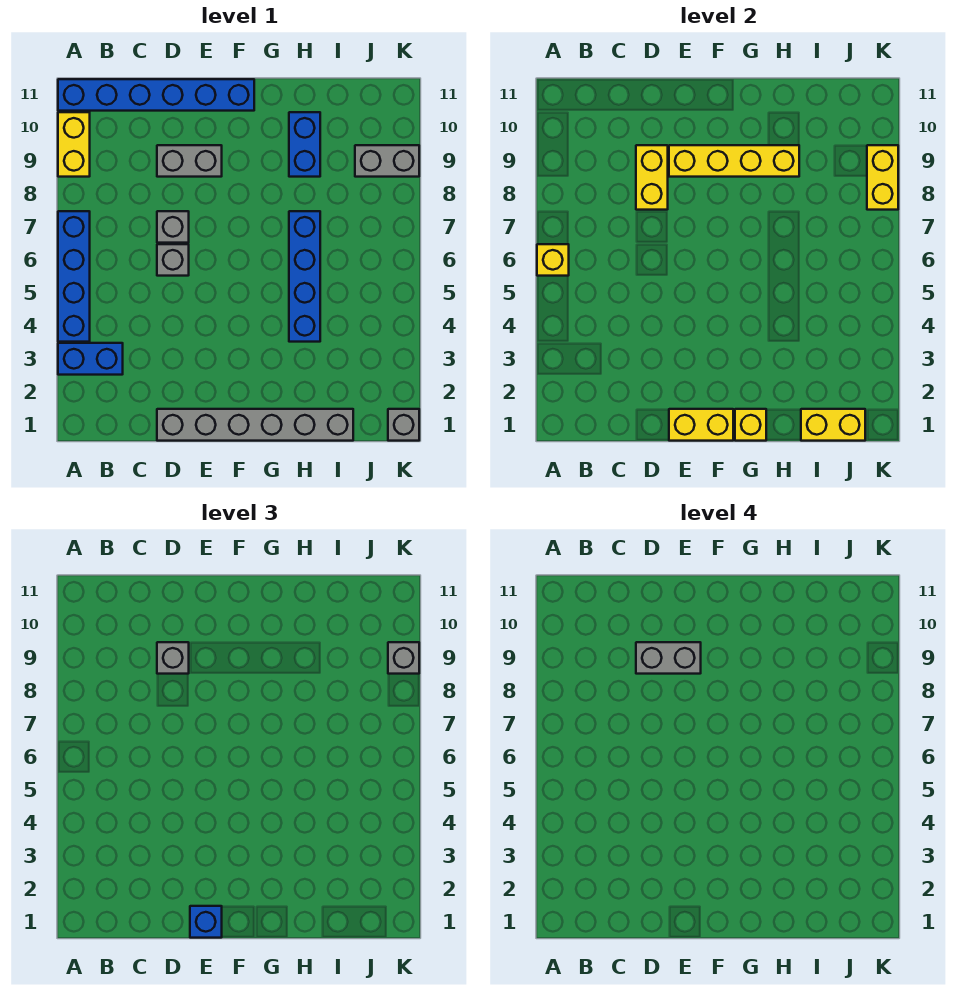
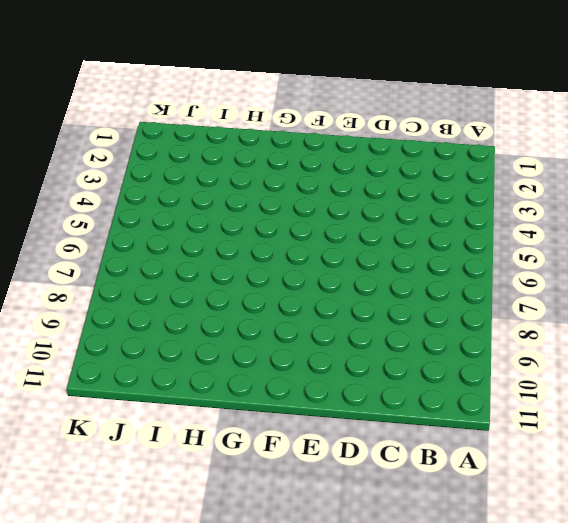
none -> blue brick A3:B3 level 1
none -> blue brick A4:A7 level 1
none -> yellow brick A9:A10 level 1

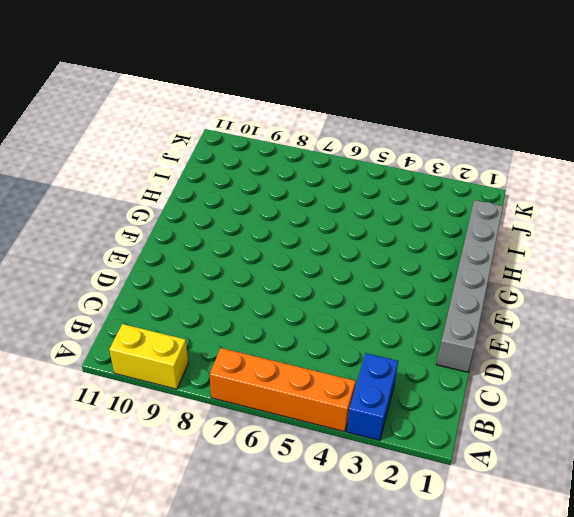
orange brick A4:A7 level 1 -> blue brick A4:A7 level 1
none -> blue brick A11:F11 level 1
none -> grey brick D6 level 1
none -> grey brick D7 level 1

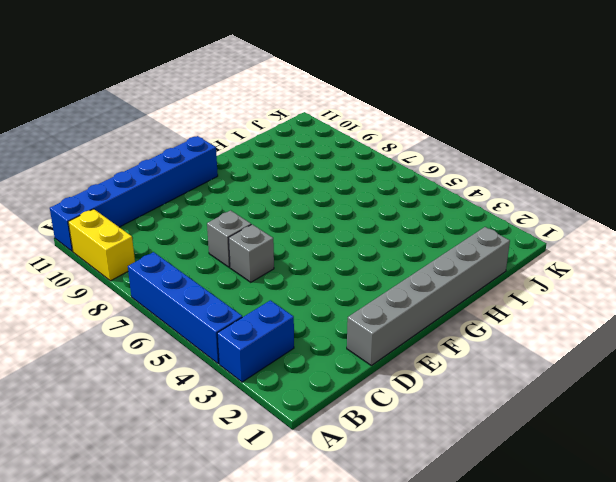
none -> grey brick D9:E9 level 1
none -> blue brick H4:H7 level 1
none -> blue brick H9:H10 level 1

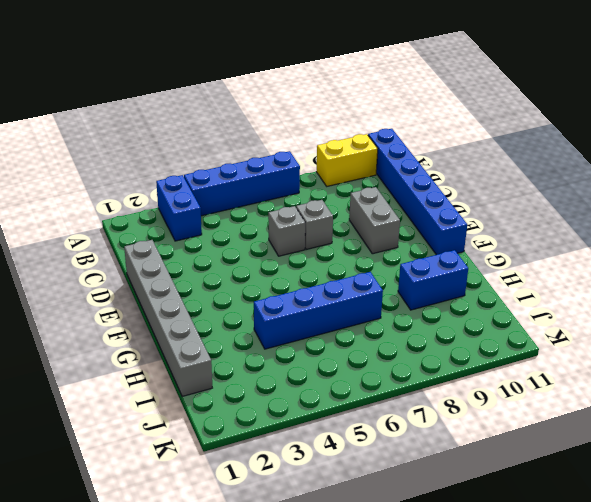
none -> grey brick J9:K9 level 1
none -> grey brick K1 level 1
none -> yellow brick A6 level 2

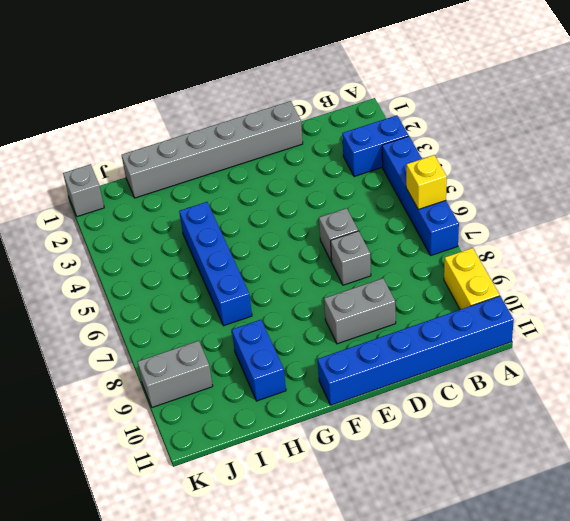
none -> yellow brick D8:D9 level 2
none -> yellow brick E1:F1 level 2
none -> yellow brick E9:H9 level 2

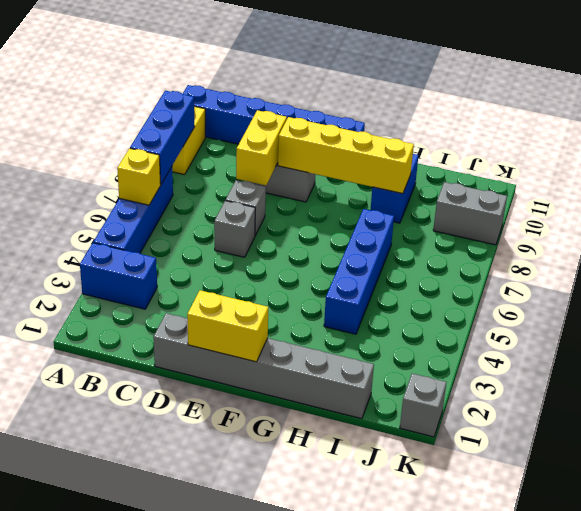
blue brick A7:A9 level 2 -> none
none -> yellow brick G1 level 2
none -> yellow brick I1:J1 level 2
none -> yellow brick K8:K9 level 2

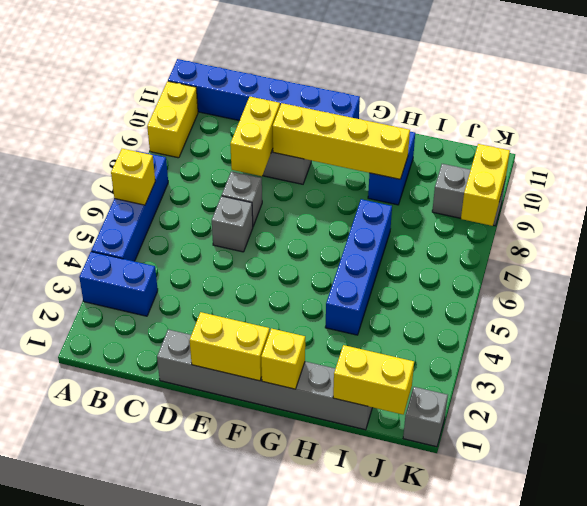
none -> grey brick D9 level 3
none -> blue brick E1 level 3
none -> grey brick K9 level 3

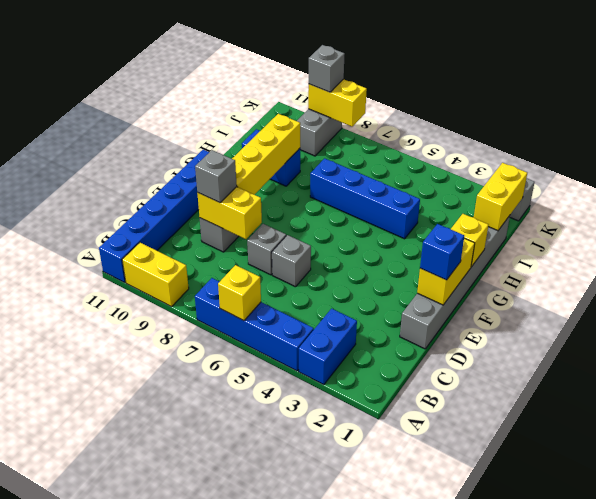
none -> grey brick D9:E9 level 4

